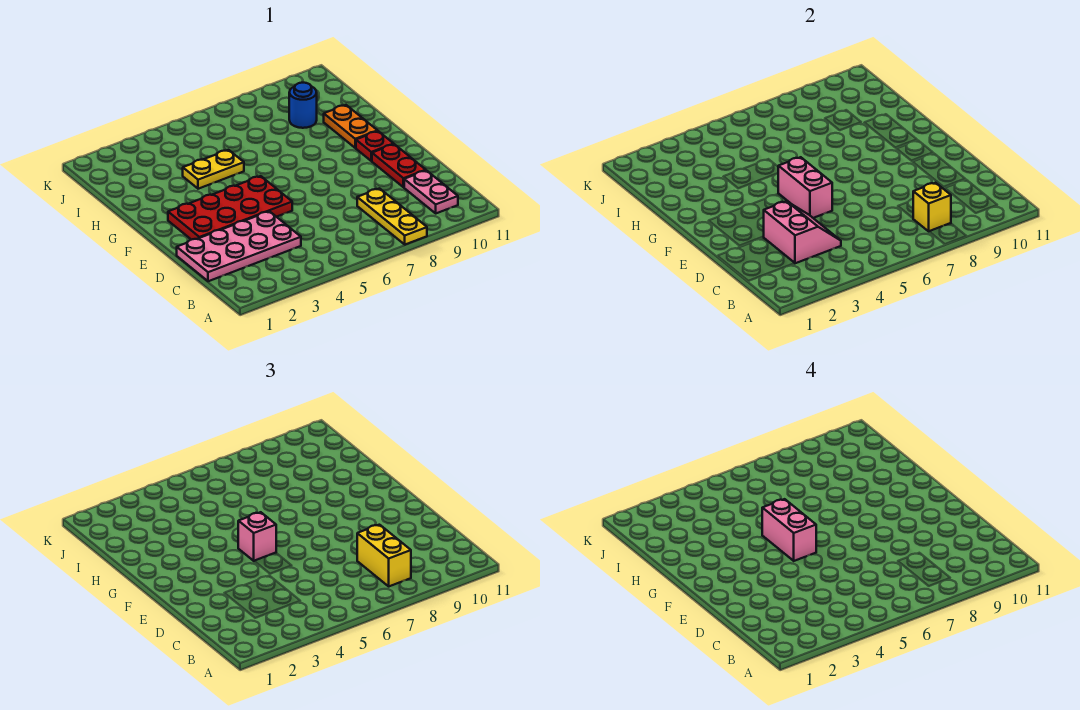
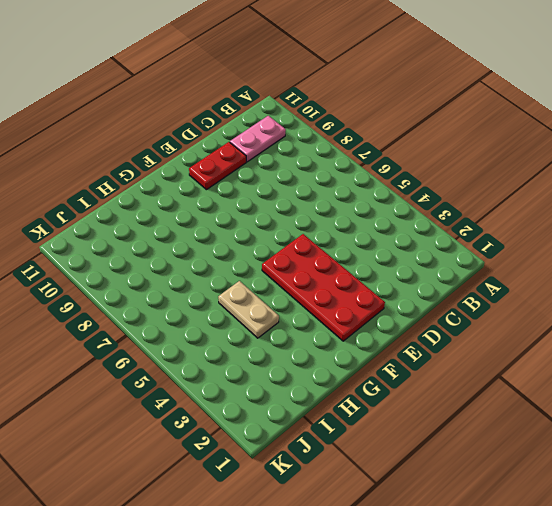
tan plate H4:H5 level 1 -> yellow plate H4:H5 level 1
none -> yellow plate A8:C8 level 1
none -> pink plate C1:D4 level 1
none -> red plate F10 level 1

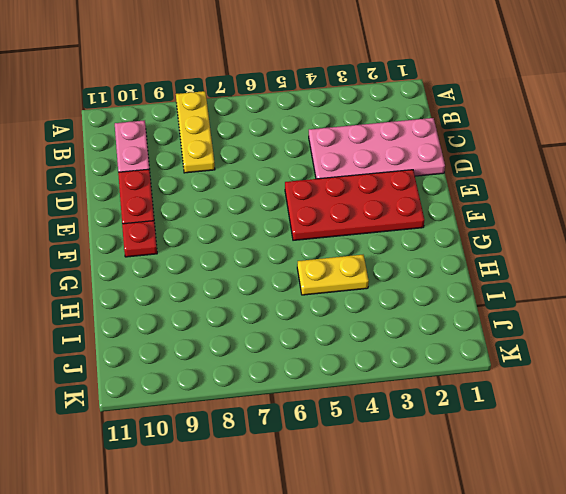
none -> orange plate G10:H10 level 1
none -> blue round brick I9 level 1
none -> yellow brick B8 level 2

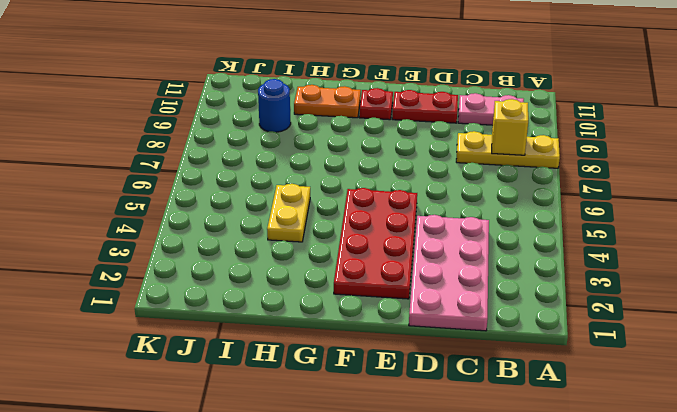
none -> pink slope C3:D4 level 2 top 3
none -> pink brick E5:F5 level 2
none -> yellow brick B8:C8 level 3

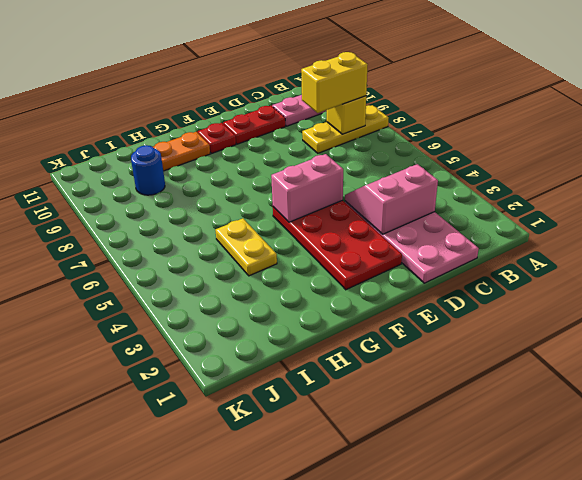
none -> pink brick F5 level 3
none -> pink brick F5:G5 level 4

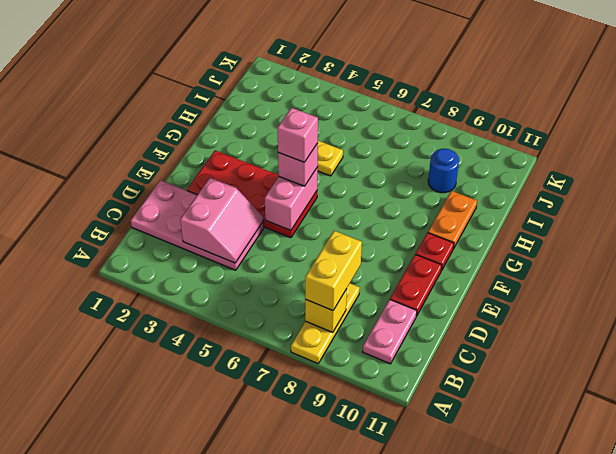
pink brick F5 level 4 -> pink brick F5:G5 level 4

